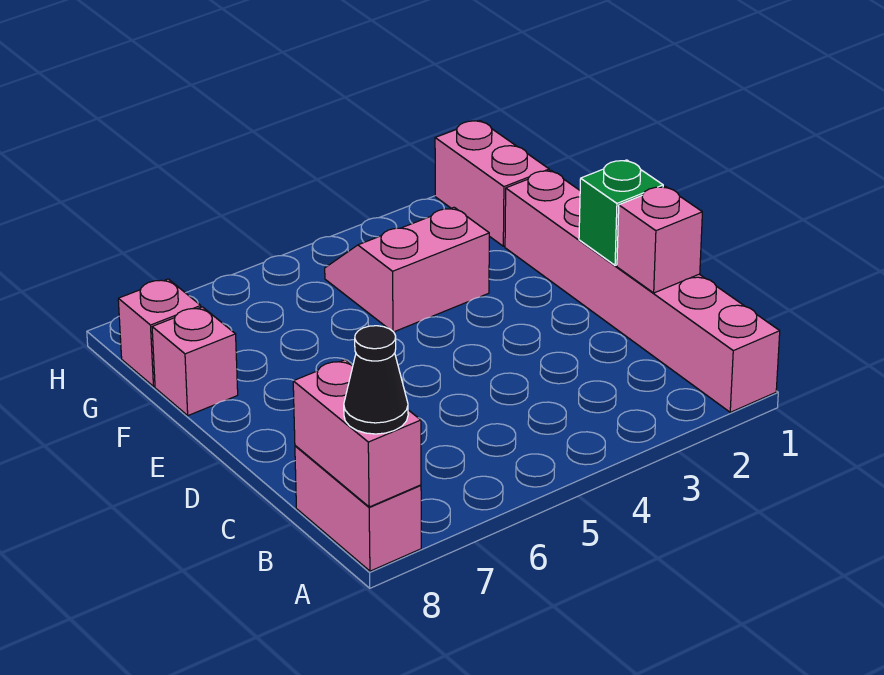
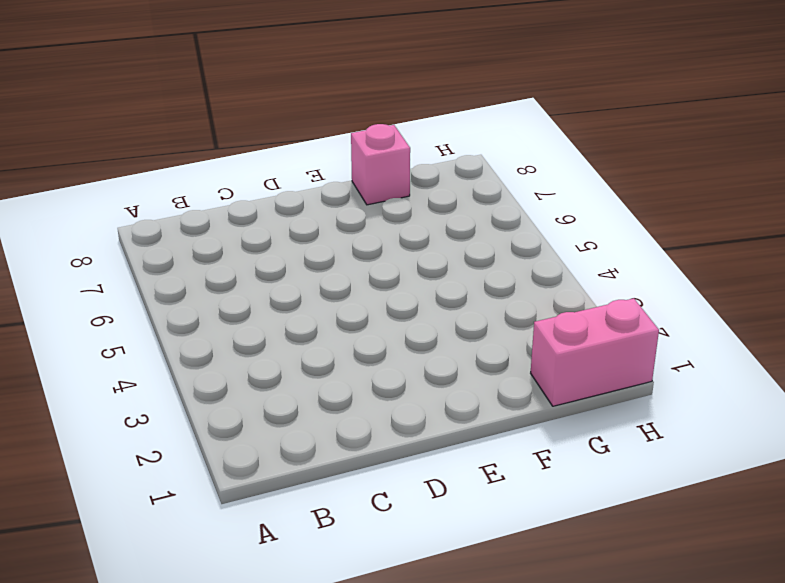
none -> pink brick A1:F1 level 1
none -> pink brick A8:B8 level 1

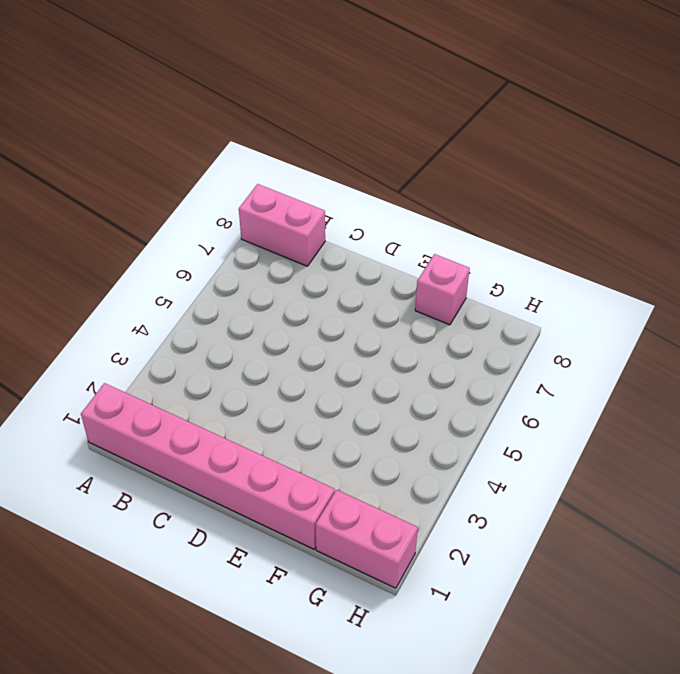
none -> pink slope F3:G4 level 1 top F
none -> pink brick G8 level 1

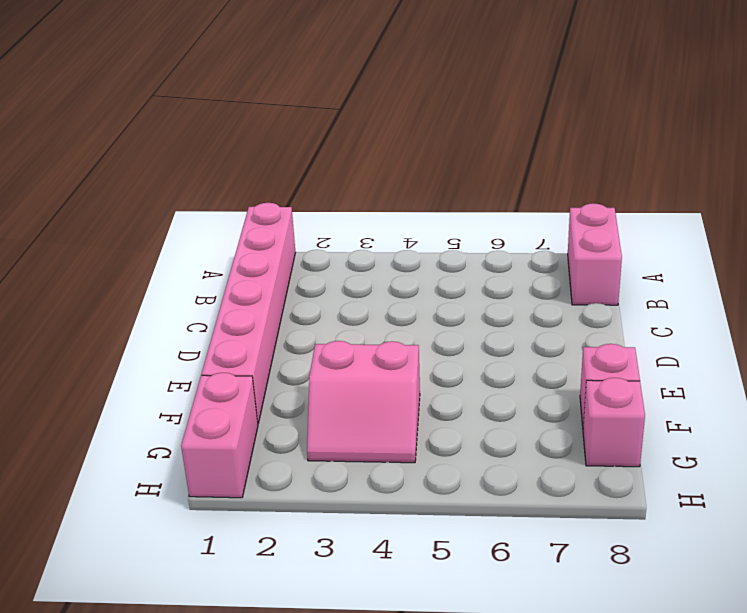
none -> pink brick A8:B8 level 2
none -> pink brick C1 level 2

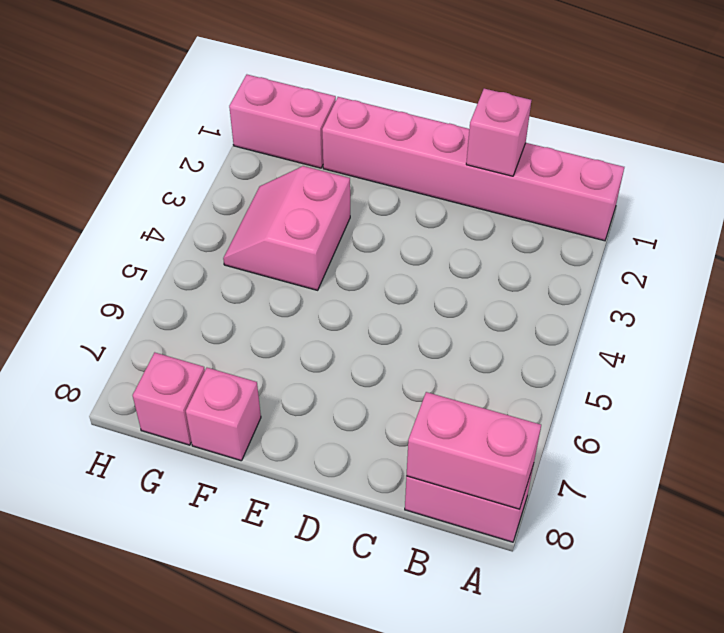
none -> green brick D1 level 2
none -> black cone A8 level 3

